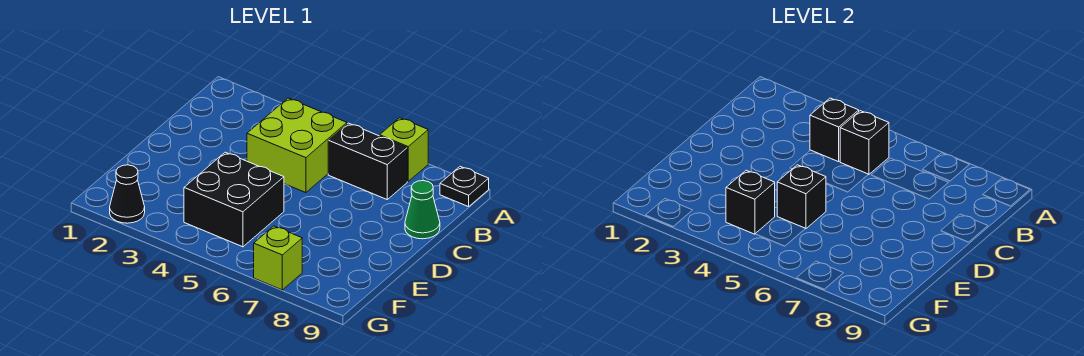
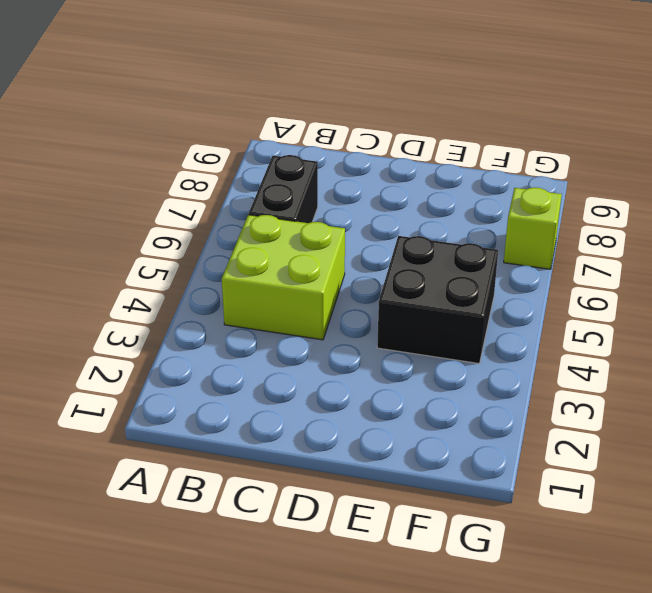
none -> lime brick A7 level 1
none -> black plate A9 level 1
none -> green cone C9 level 1

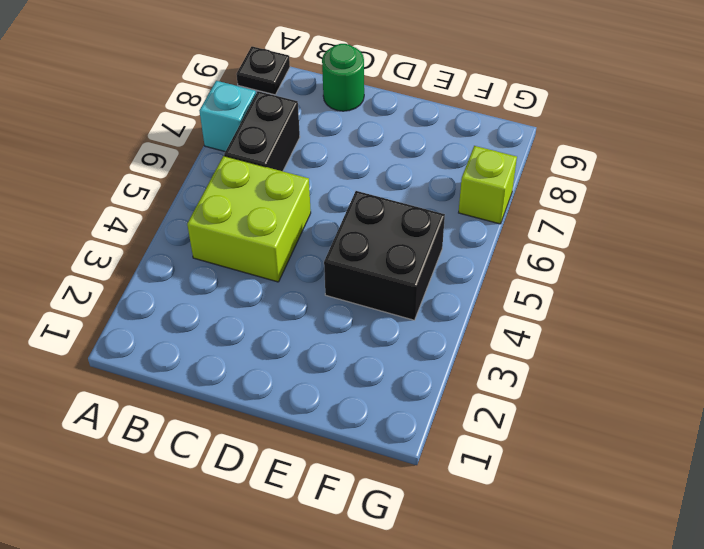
cyan brick A7 level 1 -> lime brick A7 level 1
green round brick C9 level 1 -> green cone C9 level 1
none -> black cone G2 level 1
none -> black brick B4 level 2
none -> black brick B5 level 2

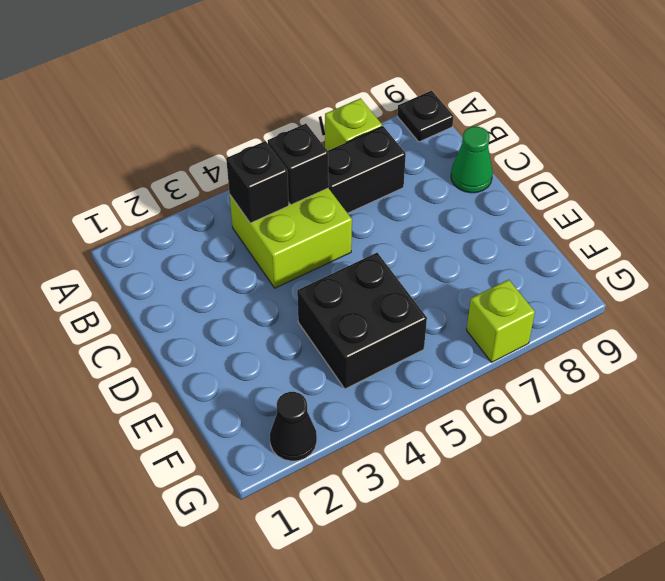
none -> black brick E5 level 2
none -> black brick F4 level 2

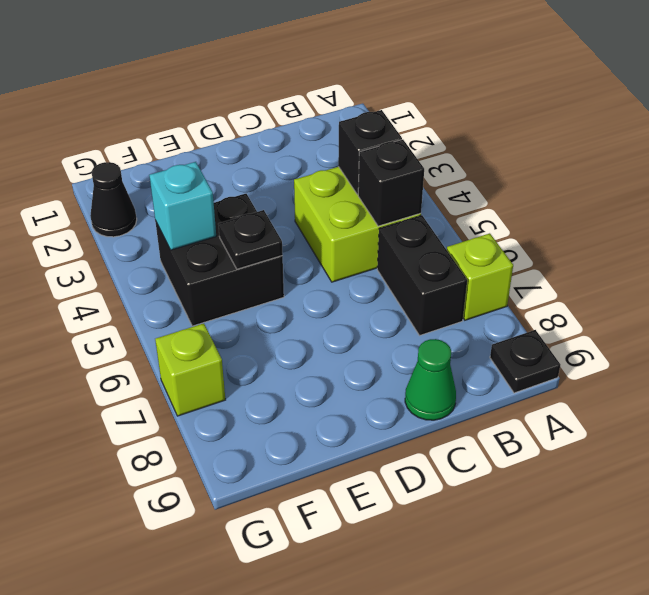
black plate E5 level 2 -> black brick E5 level 2
cyan brick F4 level 2 -> black brick F4 level 2

